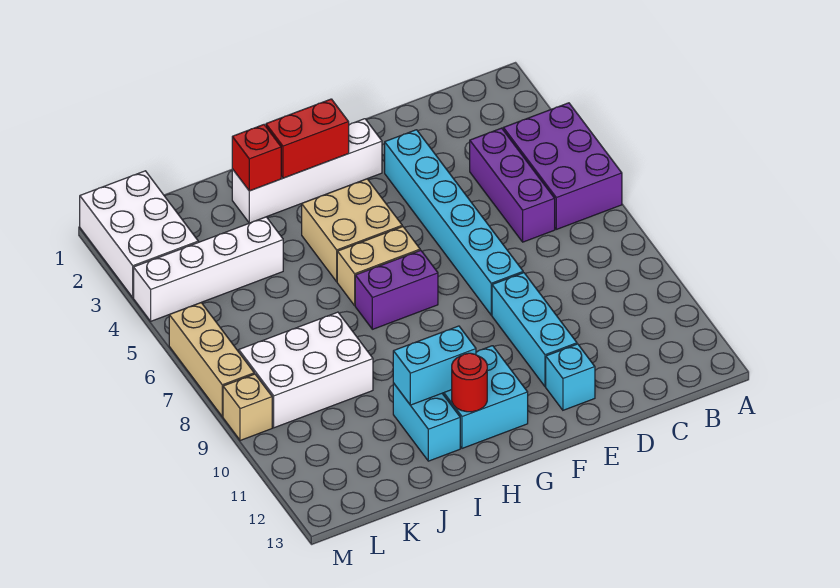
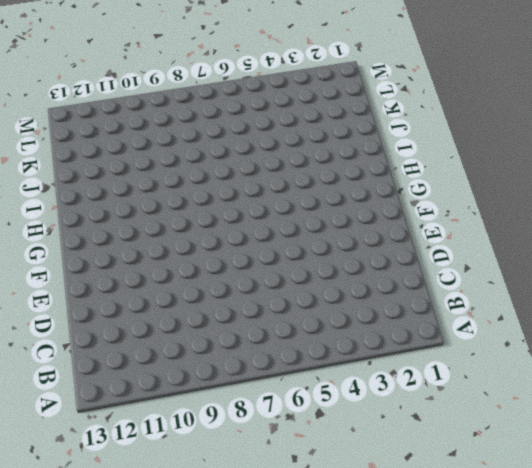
none -> purple brick A4:B6 level 1
none -> purple brick C4:C6 level 1
none -> cyan brick E3:E8 level 1

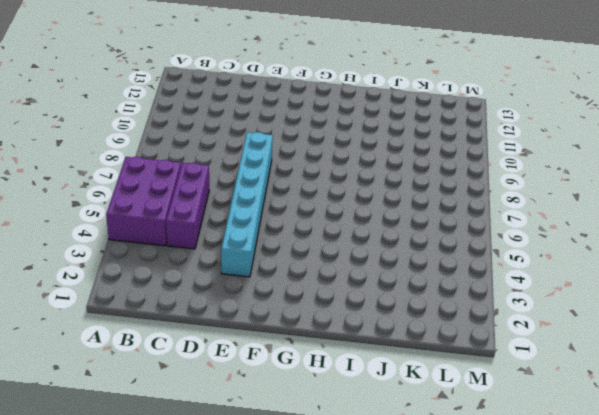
none -> cyan brick E9:E11 level 1
none -> cyan brick E12 level 1
none -> white brick F2:I2 level 1

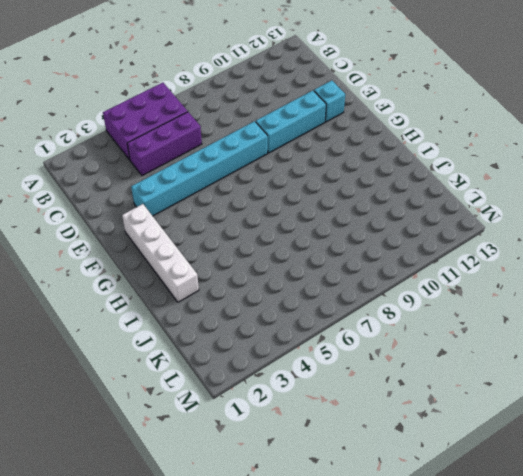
none -> tan brick G4:H5 level 1
none -> tan brick G6:H6 level 1
none -> purple brick G7:H7 level 1

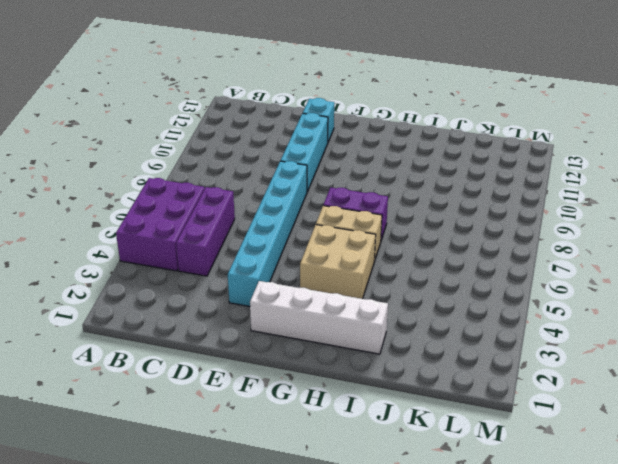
none -> cyan brick G11:H12 level 1
none -> cyan brick I11:I12 level 1
none -> white brick J4:M4 level 1

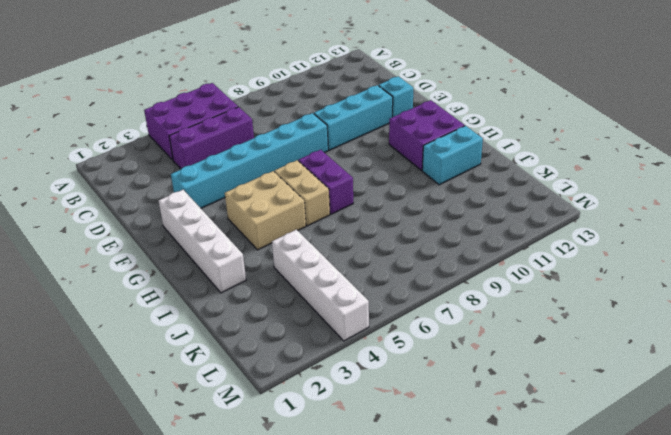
purple brick G11:H12 level 1 -> cyan brick G11:H12 level 1
none -> white brick J8:L9 level 1
none -> white brick L1:M3 level 1
none -> tan brick M6:M8 level 1

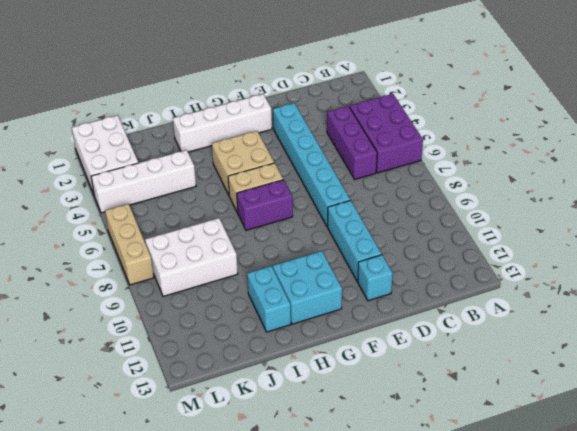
none -> tan brick M9 level 1
none -> red brick G2:H2 level 2
none -> cyan brick H11:I11 level 2

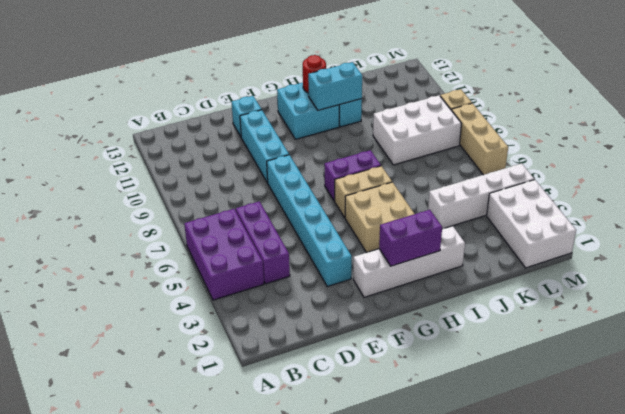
purple brick G2:H2 level 2 -> red brick G2:H2 level 2
none -> red brick I2 level 2

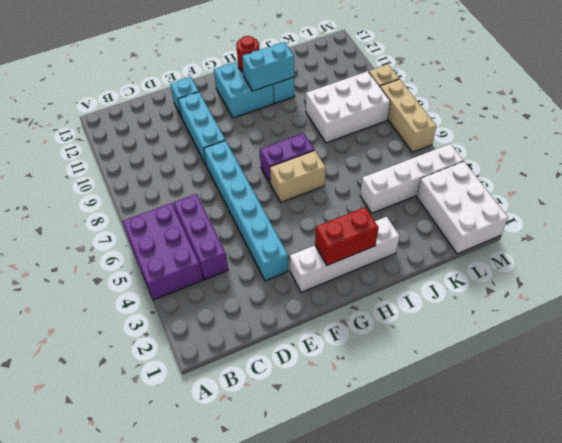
none -> tan brick G4:H5 level 1
none -> red brick I2 level 2

